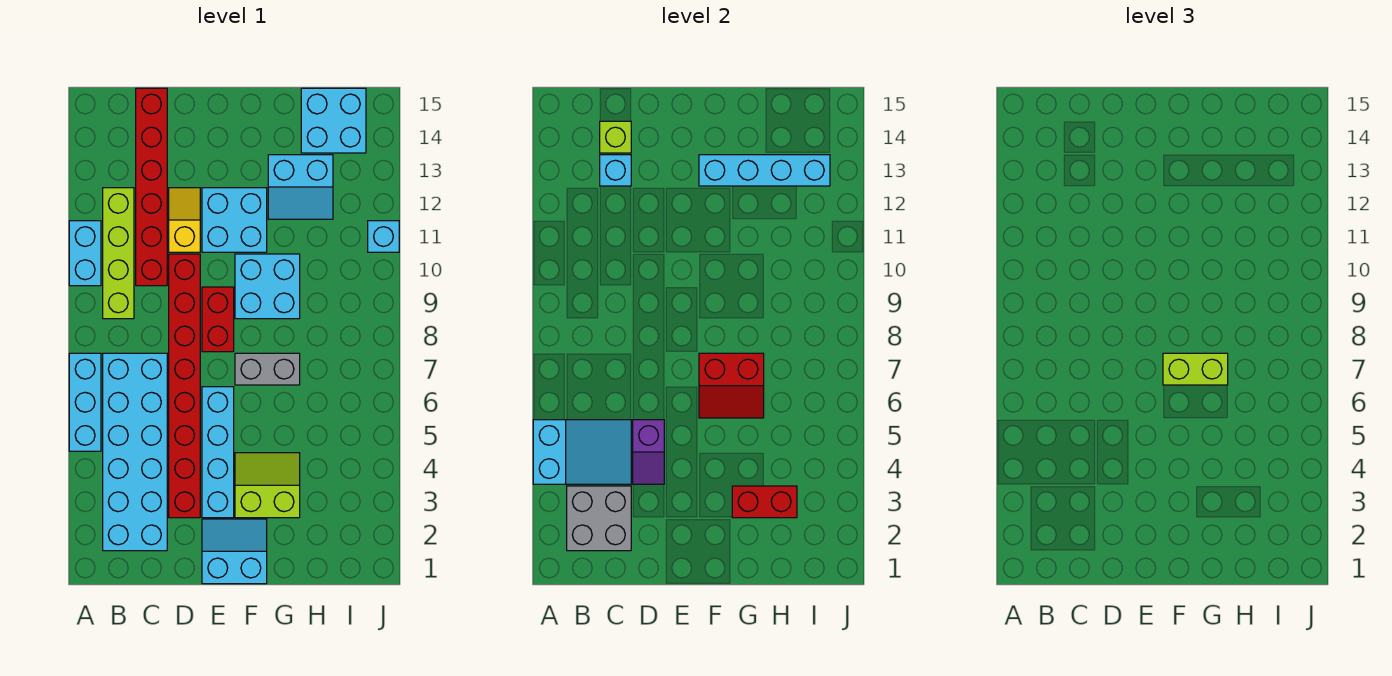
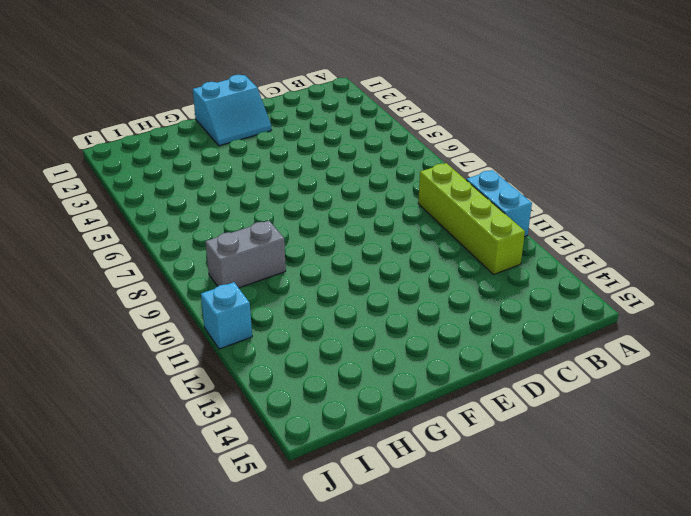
grey brick H9:I9 level 1 -> grey brick F7:G7 level 1
none -> cyan brick A5:A7 level 1
none -> cyan brick B2:C7 level 1
none -> red brick C10:C15 level 1

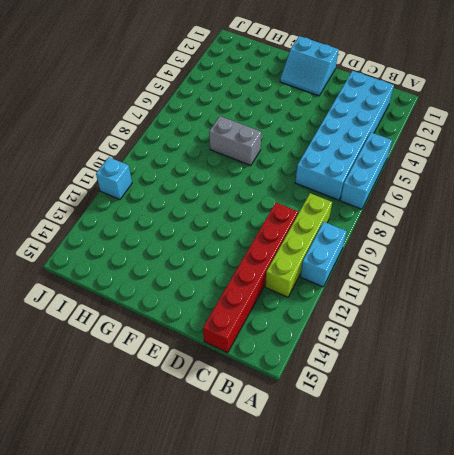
none -> red brick D3:D10 level 1
none -> yellow slope D11:D12 level 1 top 11
none -> cyan brick E3:E6 level 1

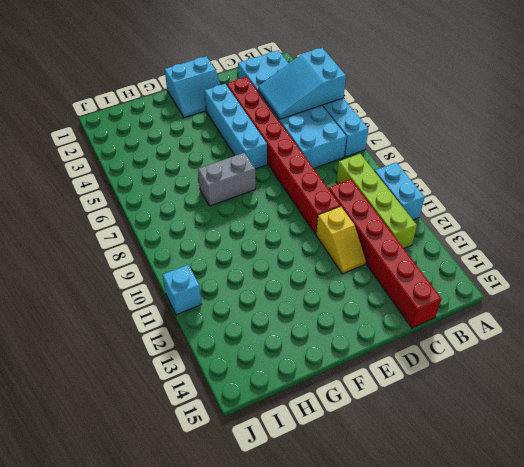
none -> red brick E8:E9 level 1
none -> cyan brick E11:F12 level 1
none -> lime slope F3:G4 level 1 top 3

